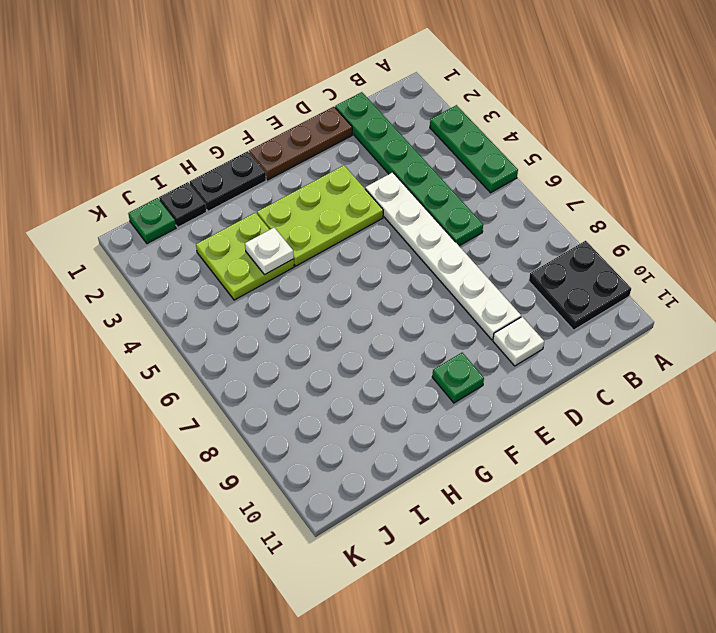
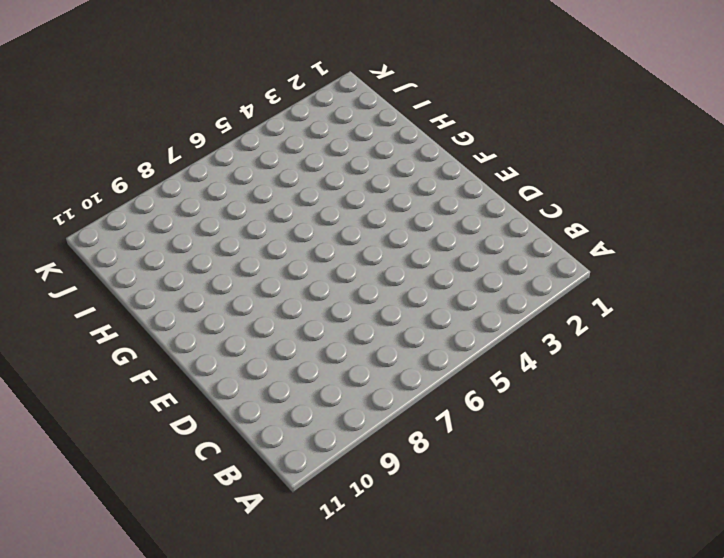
none -> green plate A3:A5 level 1
none -> black plate A9:B10 level 1
none -> green plate C1:C6 level 1

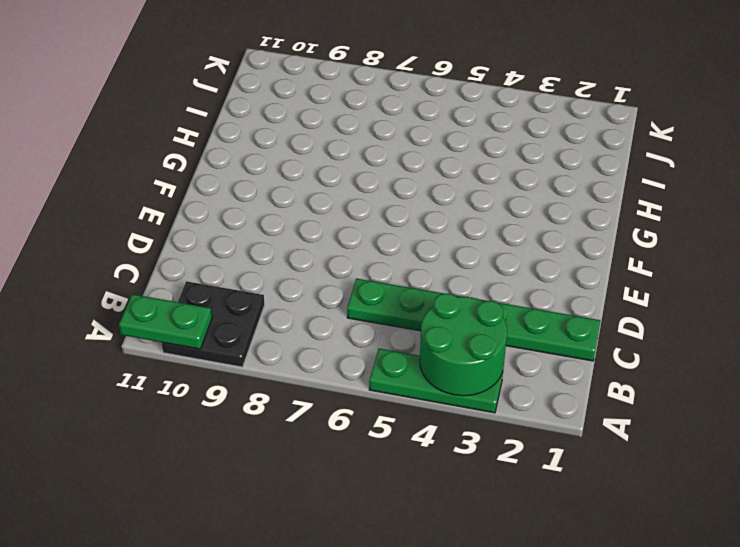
green round brick A3:B4 level 2 -> none
green plate A10:A11 level 2 -> none
none -> brown plate D1:F1 level 1
none -> white plate D4:D9 level 1
none -> white plate D10 level 1

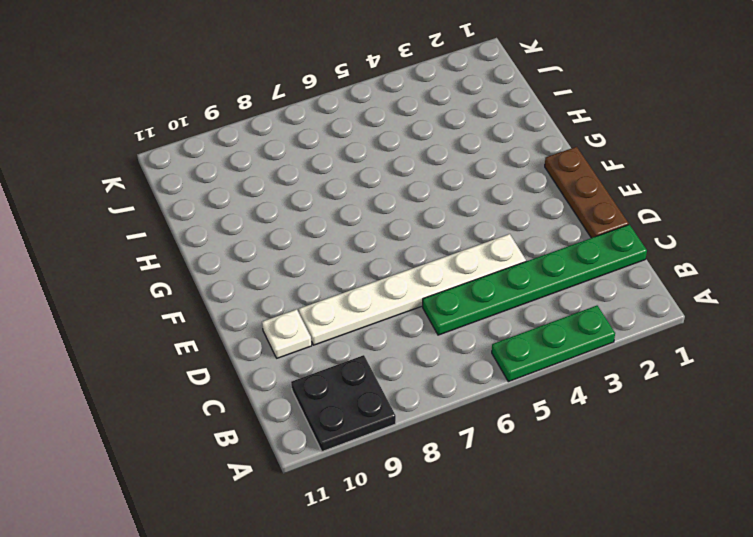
none -> lime plate E3:G4 level 1
none -> green plate F10 level 1
none -> black plate G1:H1 level 1

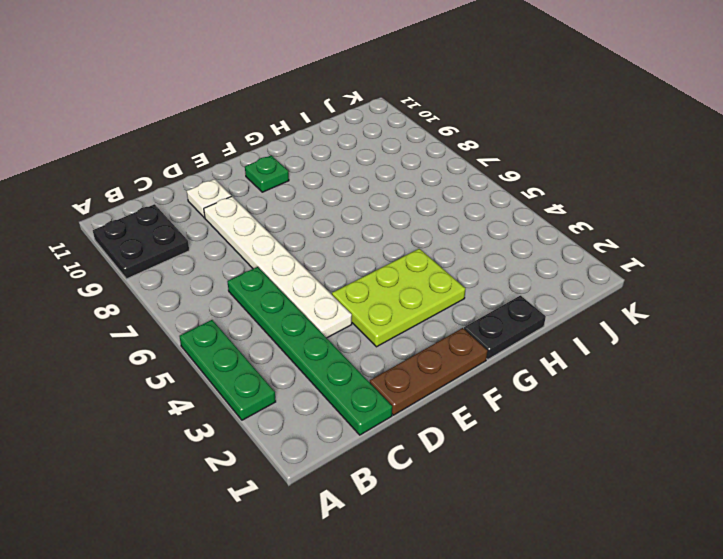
none -> lime plate H3:I4 level 1
none -> black plate I1 level 1
none -> green plate J1 level 1

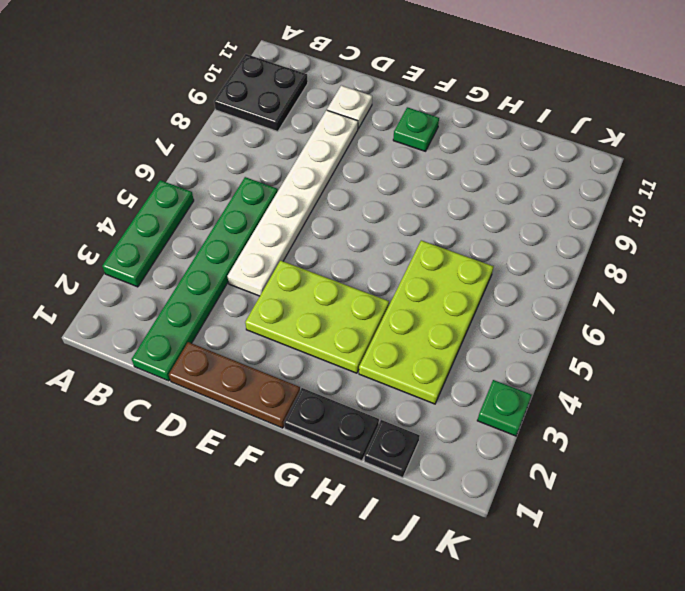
lime plate H3:I6 level 1 -> lime plate H3:I4 level 1
green plate K3 level 1 -> green plate J1 level 1
none -> white plate H4 level 2

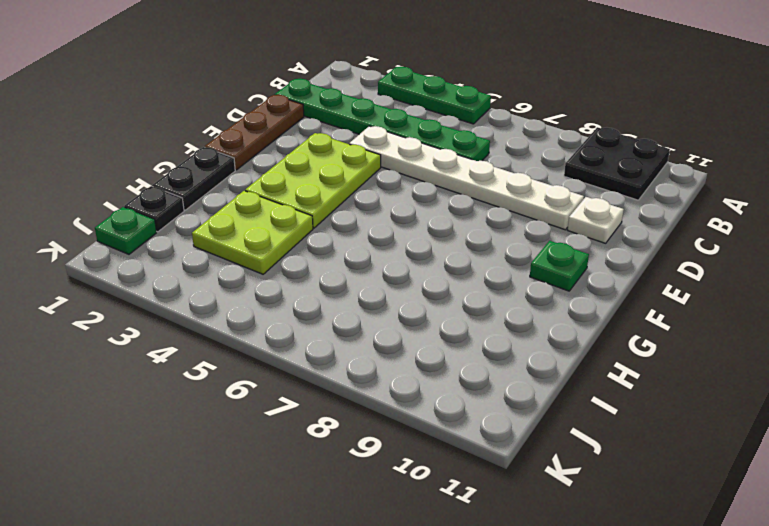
none -> white plate H4 level 2

